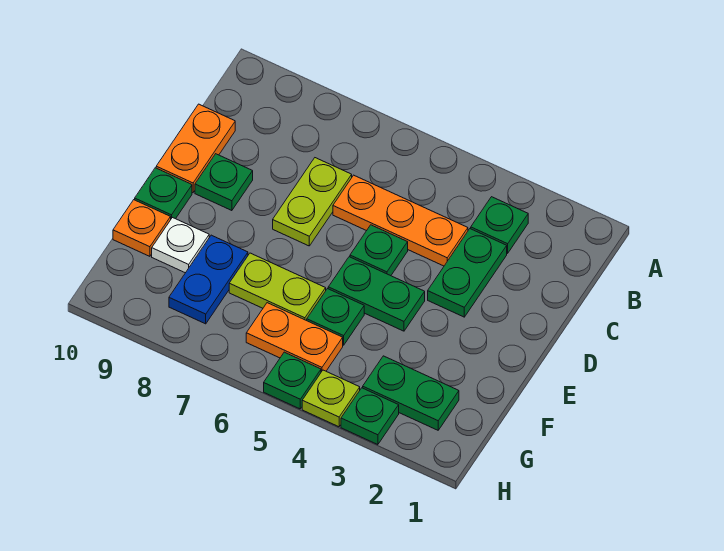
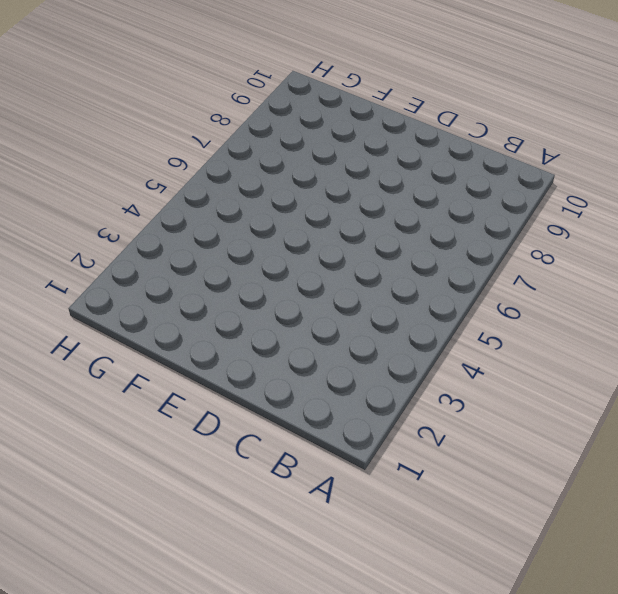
none -> green plate B3 level 1
none -> green plate C3:D3 level 1
none -> orange plate C4:C6 level 1

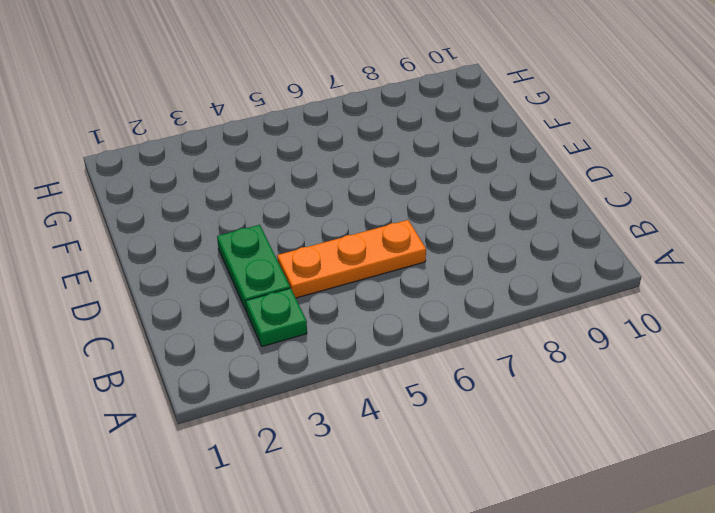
none -> lime plate C7:D7 level 1
none -> orange plate C10:D10 level 1
none -> green plate D5 level 1

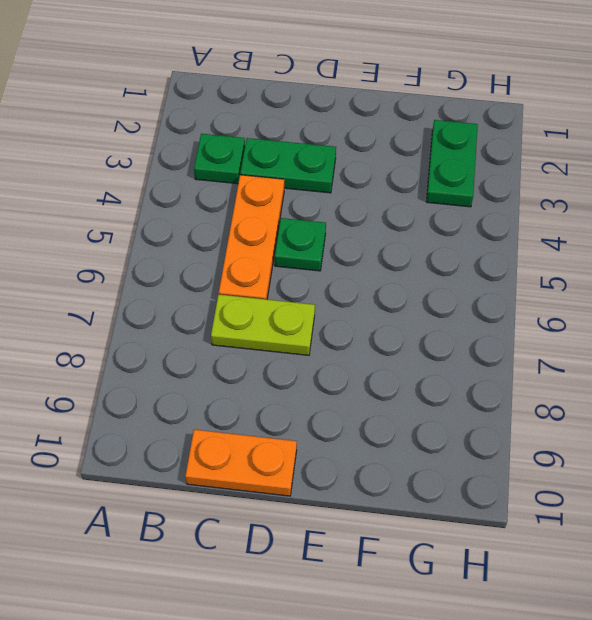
none -> green plate D9 level 1
none -> green plate E4:E5 level 1
none -> green plate E10 level 1

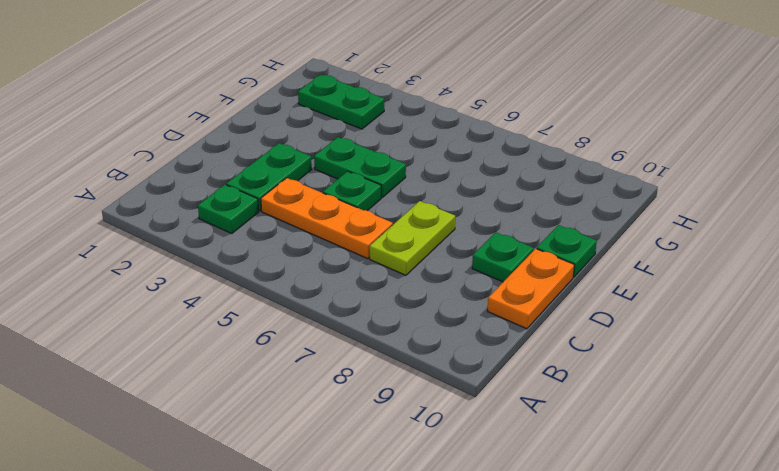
none -> green plate F5 level 1
none -> lime plate F6:F7 level 1
none -> blue plate F8:G8 level 1

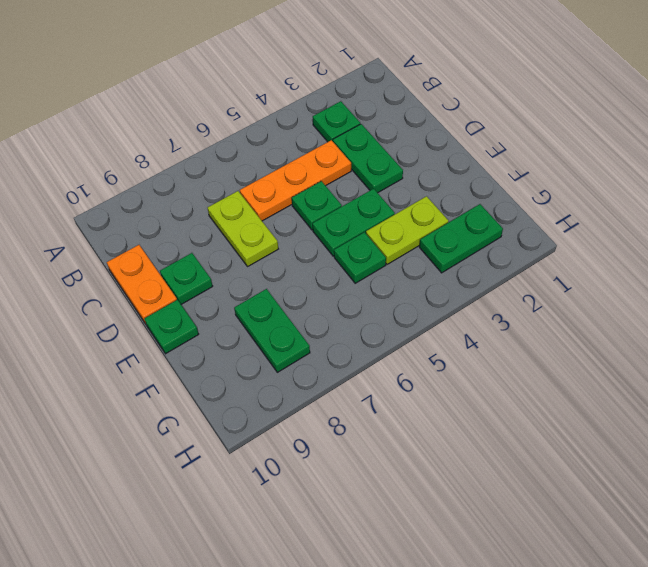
lime plate F3:F4 level 1 -> lime plate F6:F7 level 1
green plate F8:G8 level 1 -> blue plate F8:G8 level 1
none -> white plate F9 level 1
none -> orange plate F10 level 1
none -> orange plate G5:G6 level 1

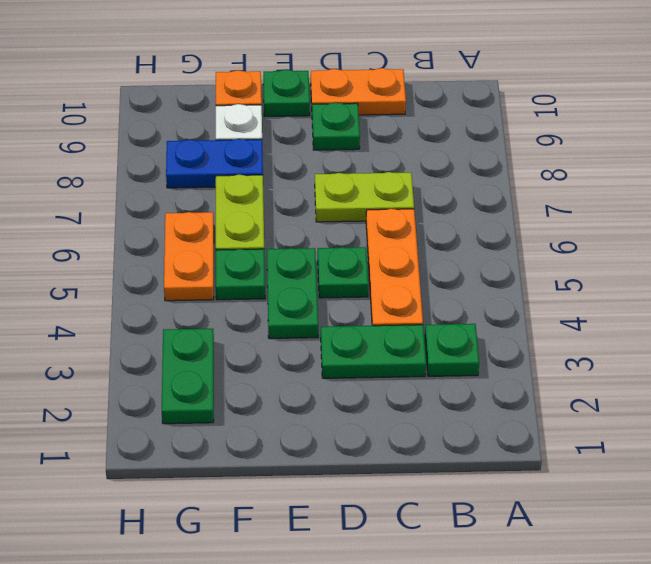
none -> green plate H3 level 1
none -> lime plate H4 level 1
none -> green plate H5 level 1

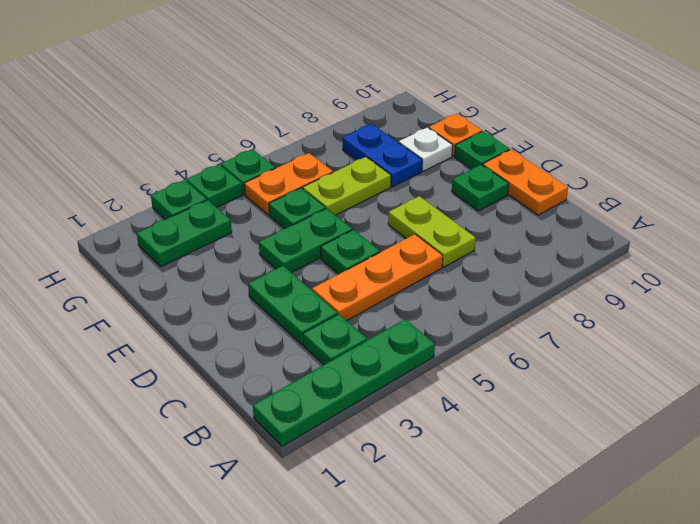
green plate A1:A4 level 1 -> none
green plate H4 level 1 -> lime plate H4 level 1

